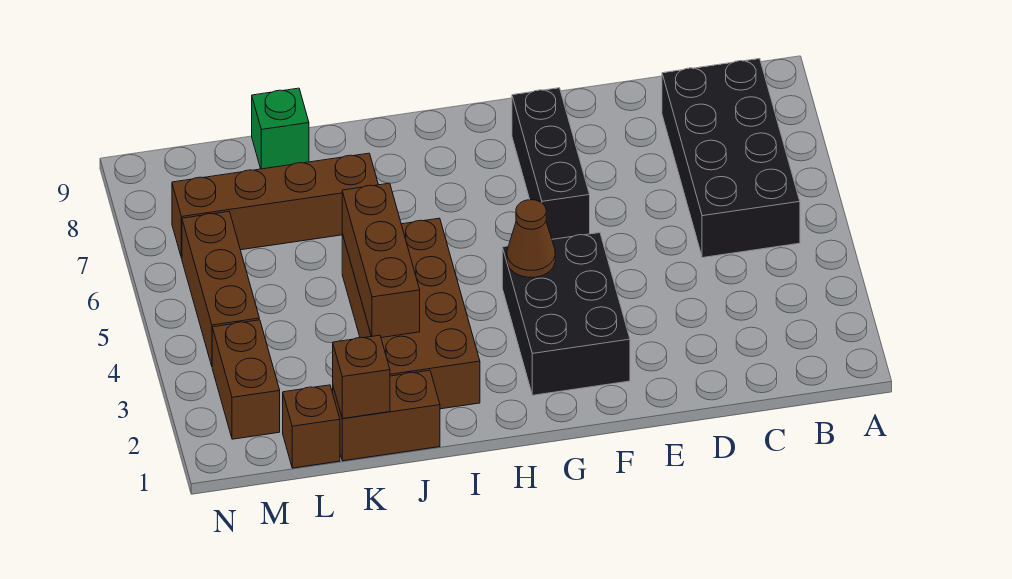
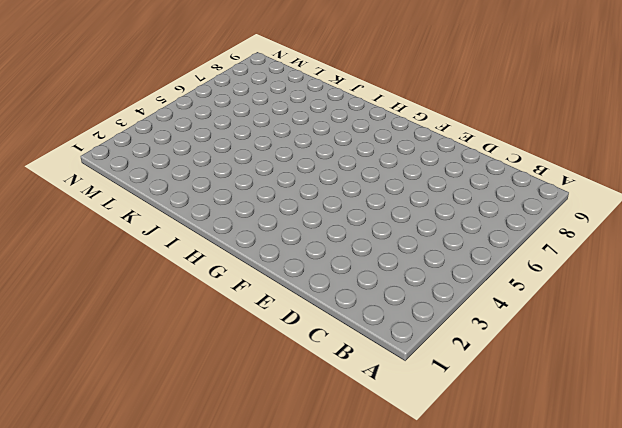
none -> black brick B5:C8 level 1
none -> black brick F2:G4 level 1
none -> black brick F6:F8 level 1

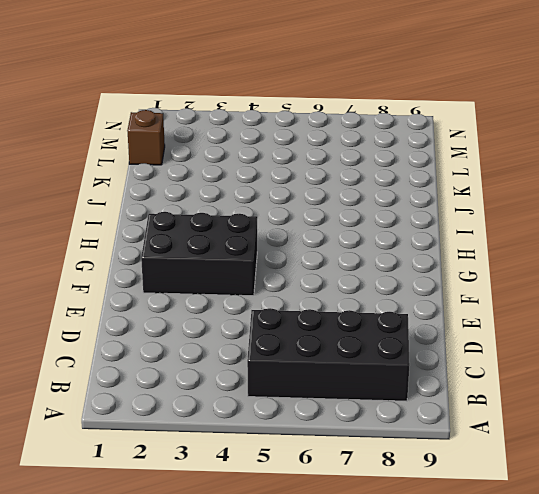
none -> black brick F6:F8 level 1
none -> brown brick I2:J5 level 1
none -> brown brick J1:K1 level 1

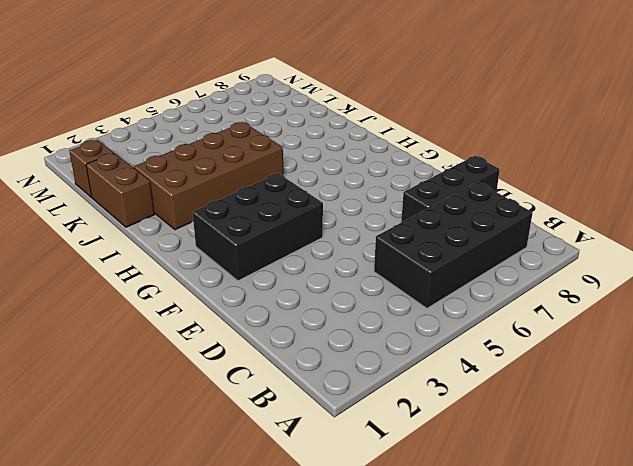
black brick D7:D9 level 1 -> black brick F6:F8 level 1
none -> brown brick J7:M7 level 1
none -> green brick K9 level 1
none -> brown brick M2:M3 level 1

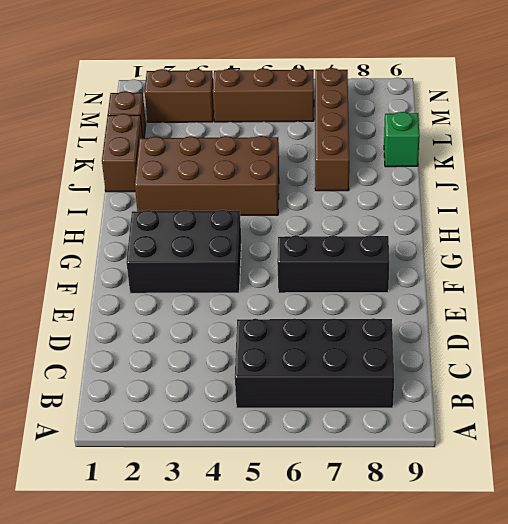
none -> brown cone G4 level 2
none -> brown brick J3:J5 level 2
none -> brown brick K1 level 2

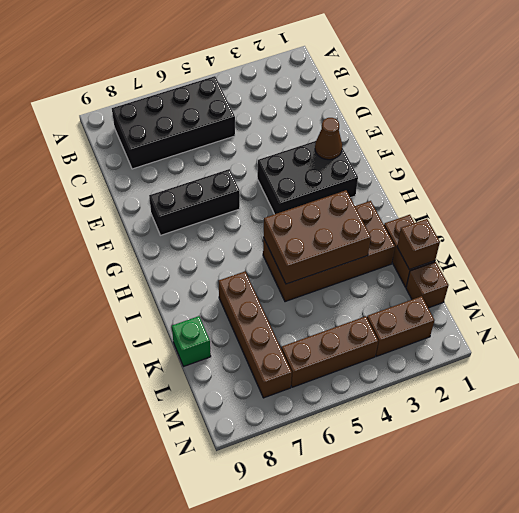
brown cone F2 level 2 -> brown cone G4 level 2
brown brick I3:J5 level 2 -> brown brick J3:J5 level 2

